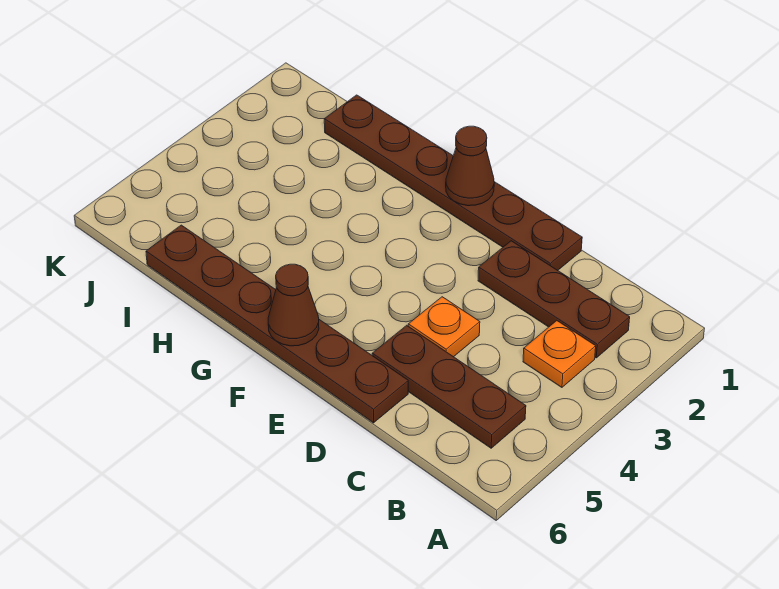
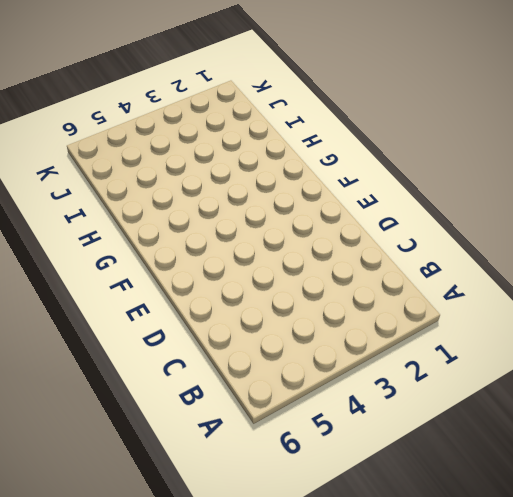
none -> brown plate B2:D2 level 1
none -> orange plate B3 level 1

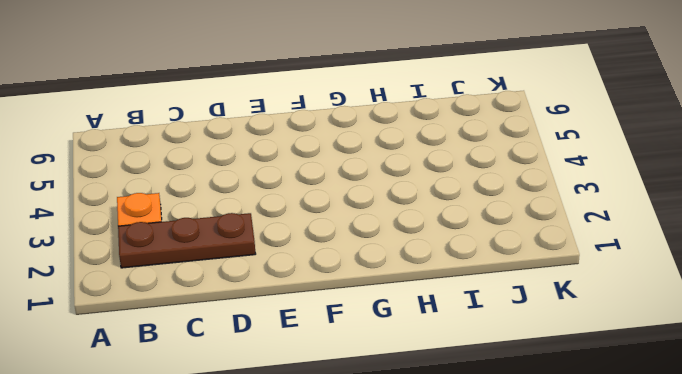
none -> brown plate B5:D5 level 1
none -> brown plate D1:I1 level 1

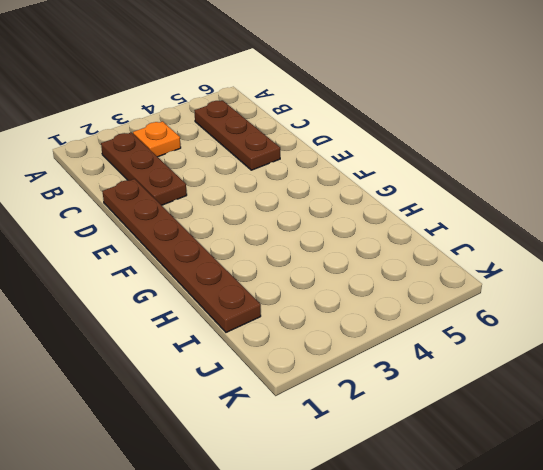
none -> orange plate D4 level 1
none -> brown plate D6:I6 level 1

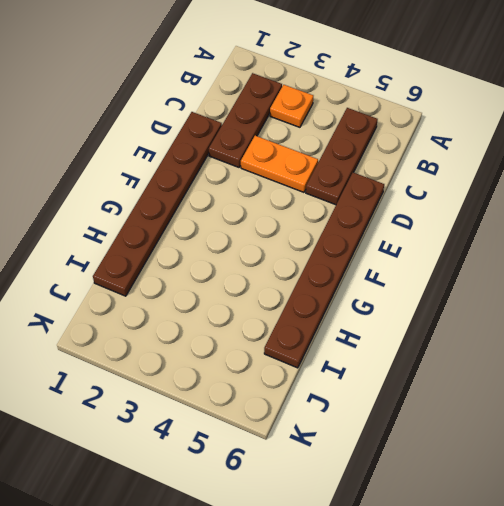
orange plate D3:D4 level 1 -> orange plate D4 level 1
none -> brown cone F1 level 2
none -> brown cone F6 level 2

